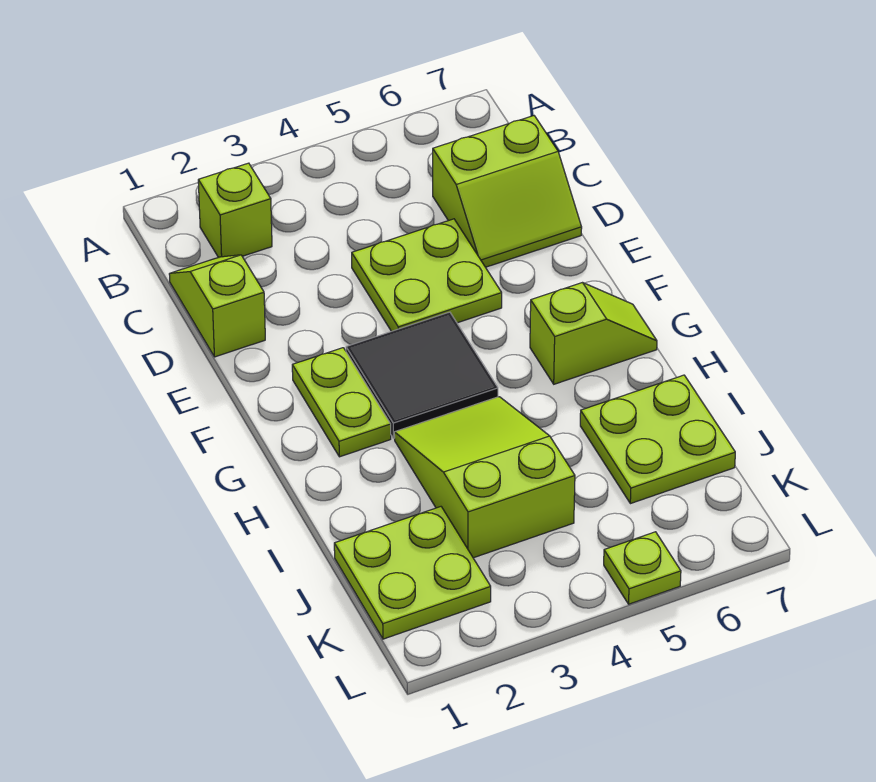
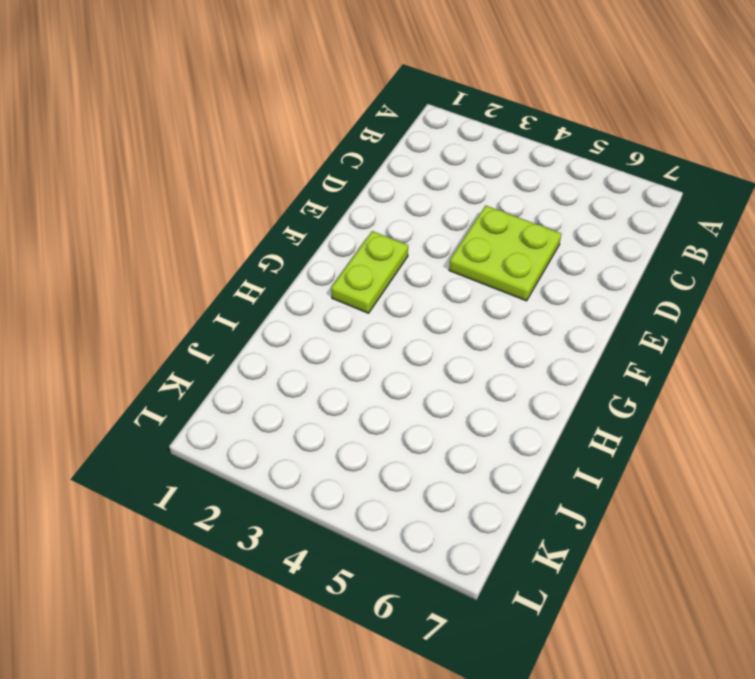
none -> lime brick B2 level 1
none -> lime slope C1:D1 level 1 top D

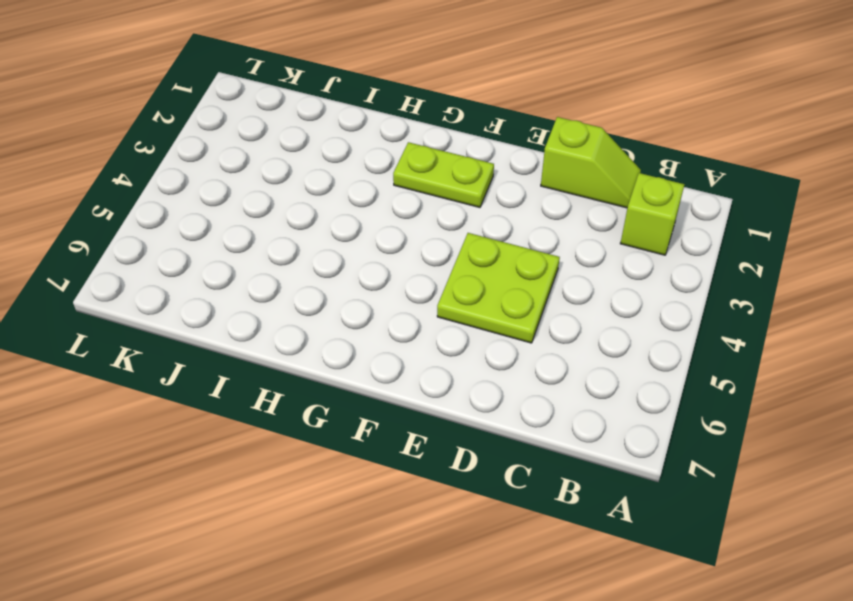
none -> lime slope C6:D7 level 1 top C
none -> black tile F3:G4 level 1

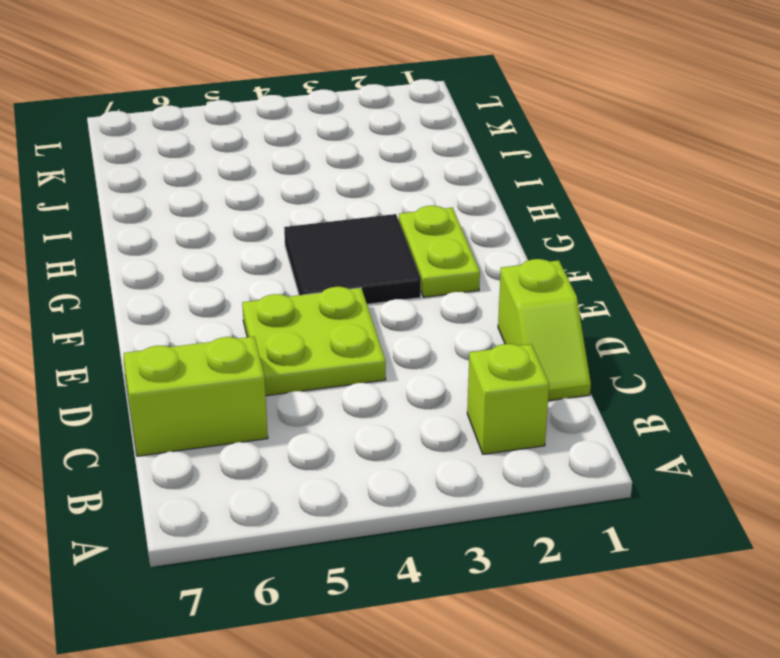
none -> lime slope G6:G7 level 1 top 6
none -> lime slope H3:J4 level 1 top J

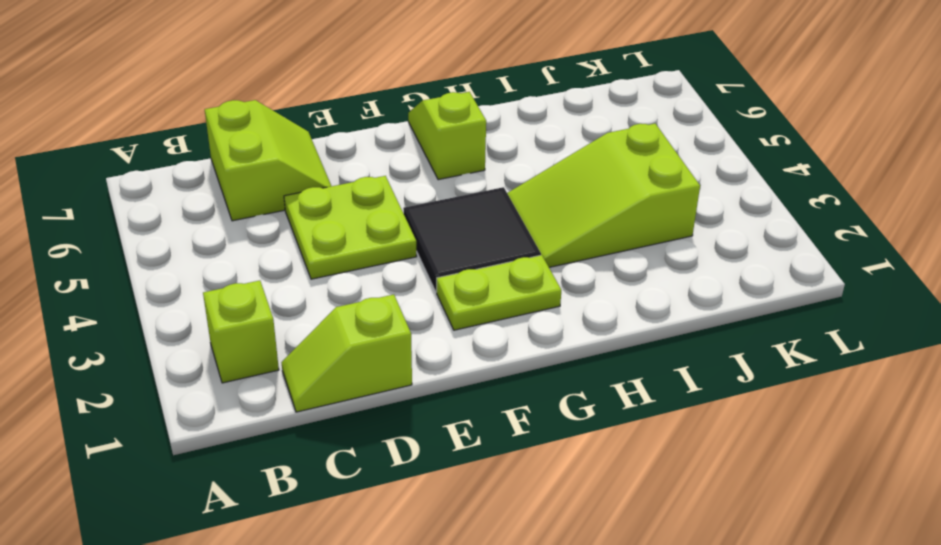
none -> lime plate I6:J7 level 1
none -> lime plate J1:K2 level 1

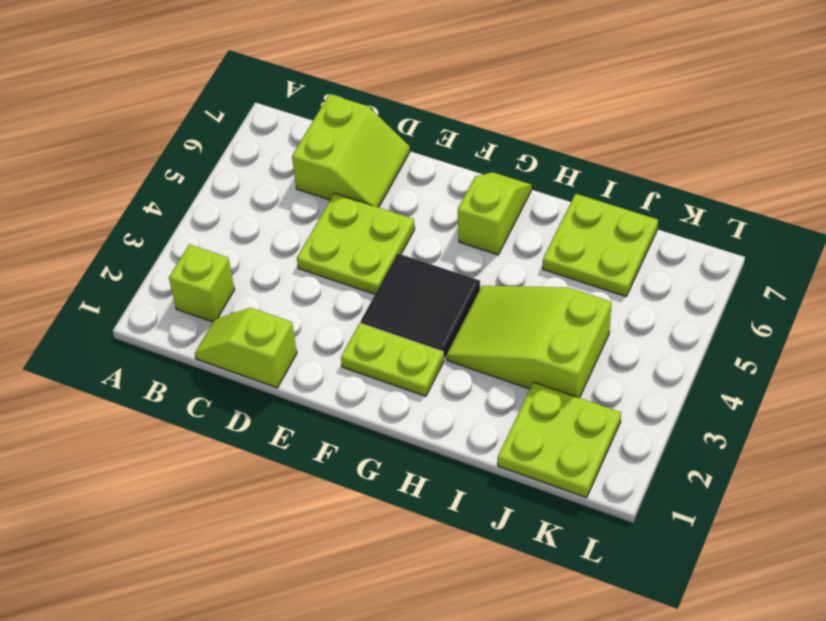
none -> lime plate L5 level 1

